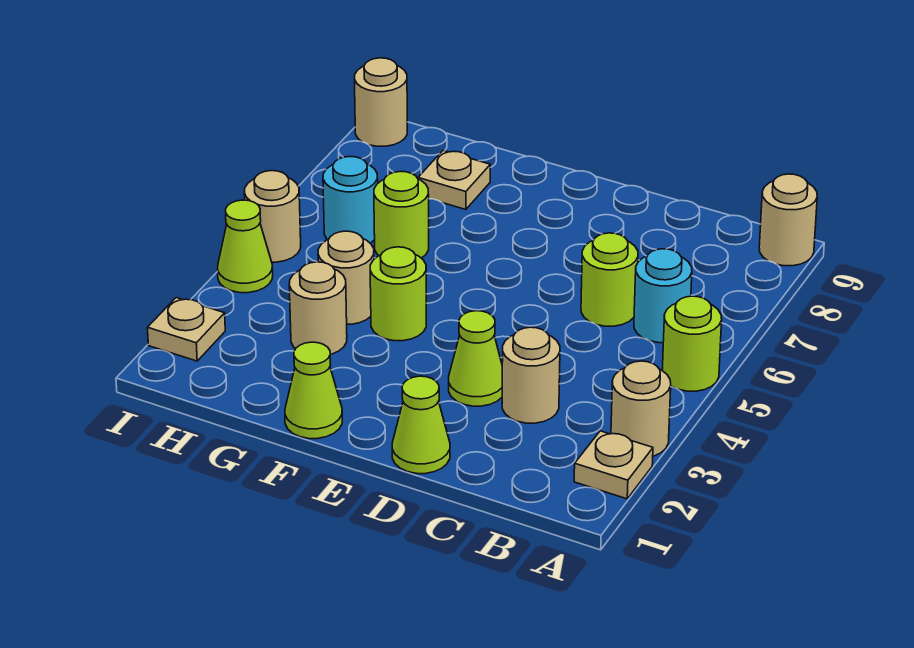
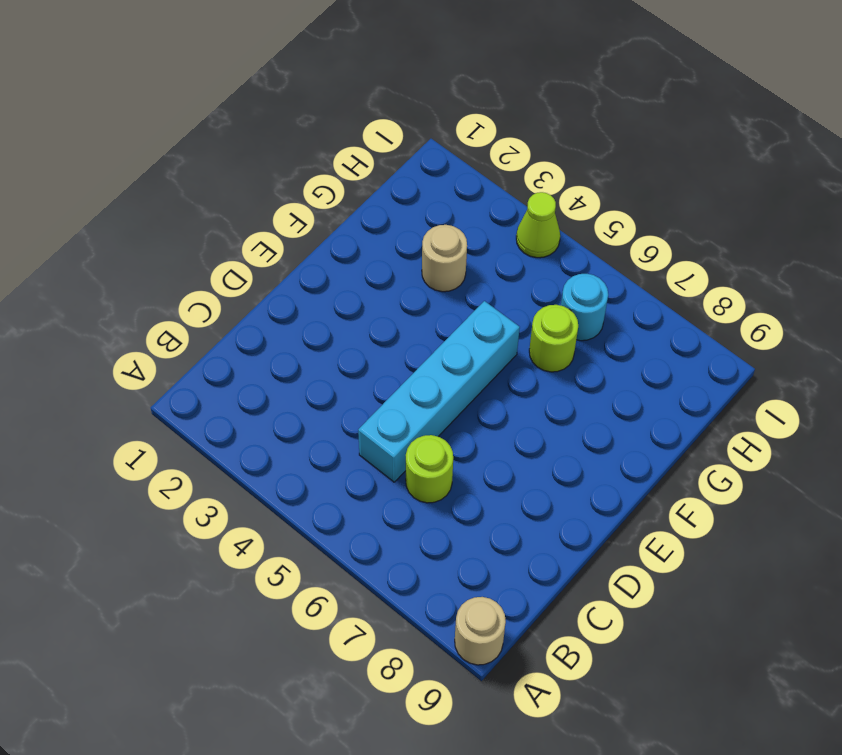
cyan brick C5:F5 level 1 -> none
none -> tan plate A2 level 1
none -> tan round brick A3 level 1
none -> lime round brick A5 level 1

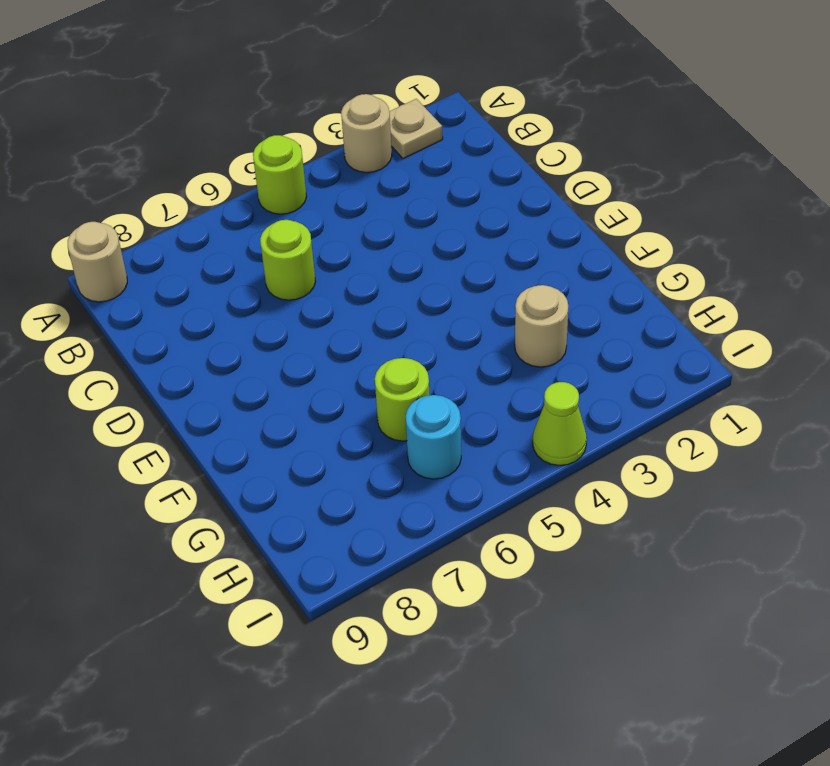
none -> cyan round brick B6 level 1
none -> tan round brick C3 level 1
none -> lime cone D1 level 1

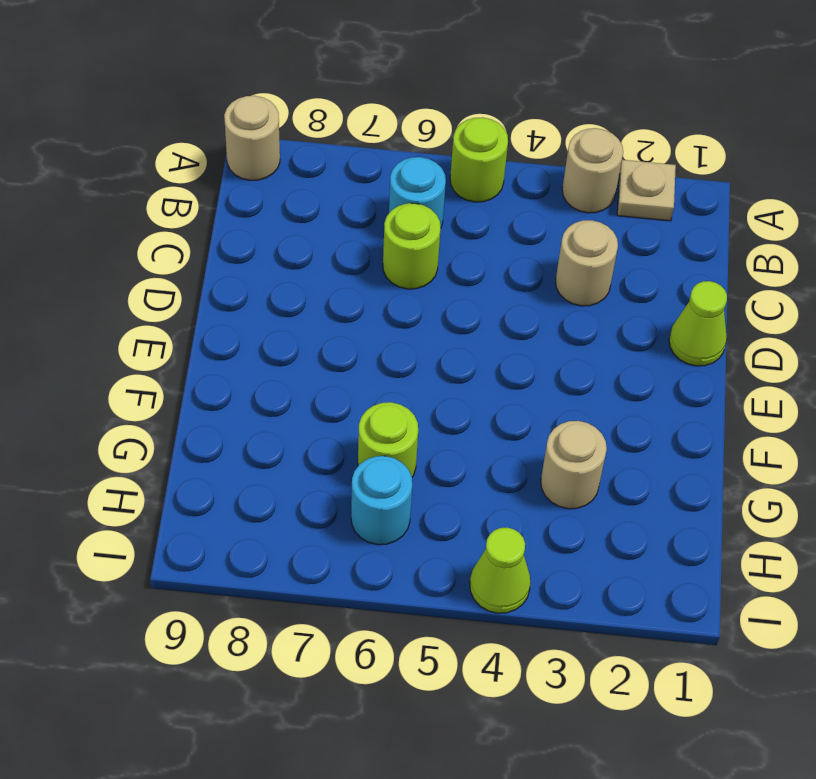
none -> lime cone D3 level 1
none -> lime cone F1 level 1
none -> lime round brick F4 level 1

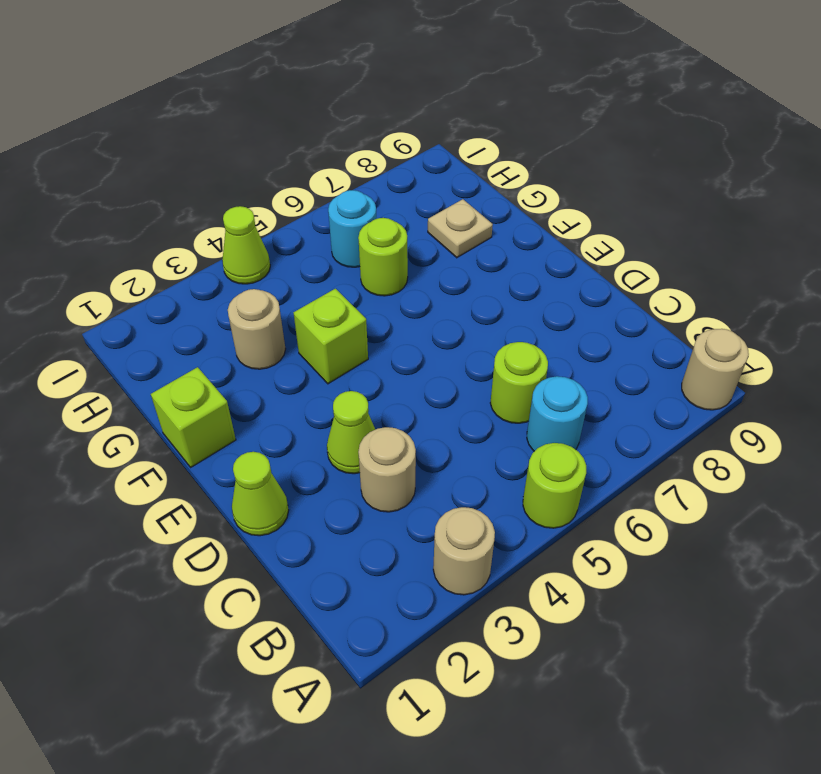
lime brick F1 level 1 -> lime cone F1 level 1
lime brick F4 level 1 -> lime round brick F4 level 1
none -> tan plate A2 level 1
none -> tan round brick G4 level 1
none -> tan plate I2 level 1

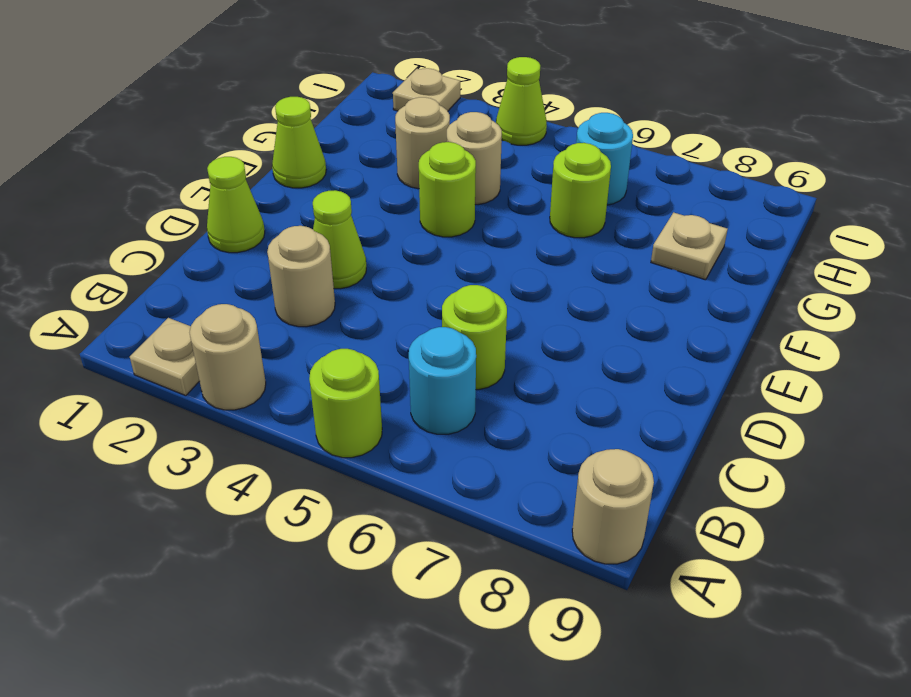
none -> tan round brick I5 level 1
none -> tan round brick I9 level 1

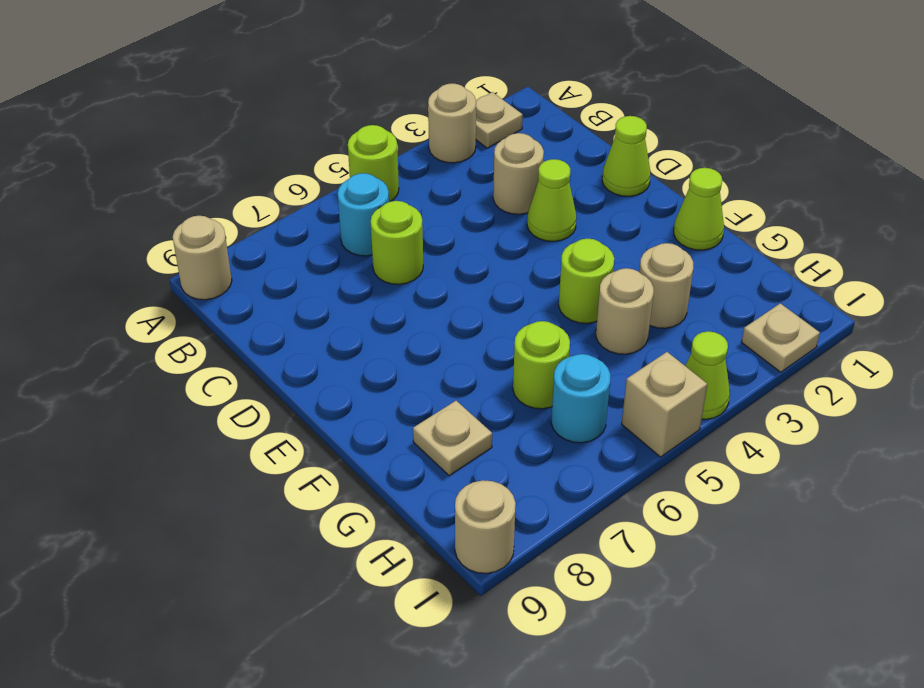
tan brick I5 level 1 -> tan round brick I5 level 1

